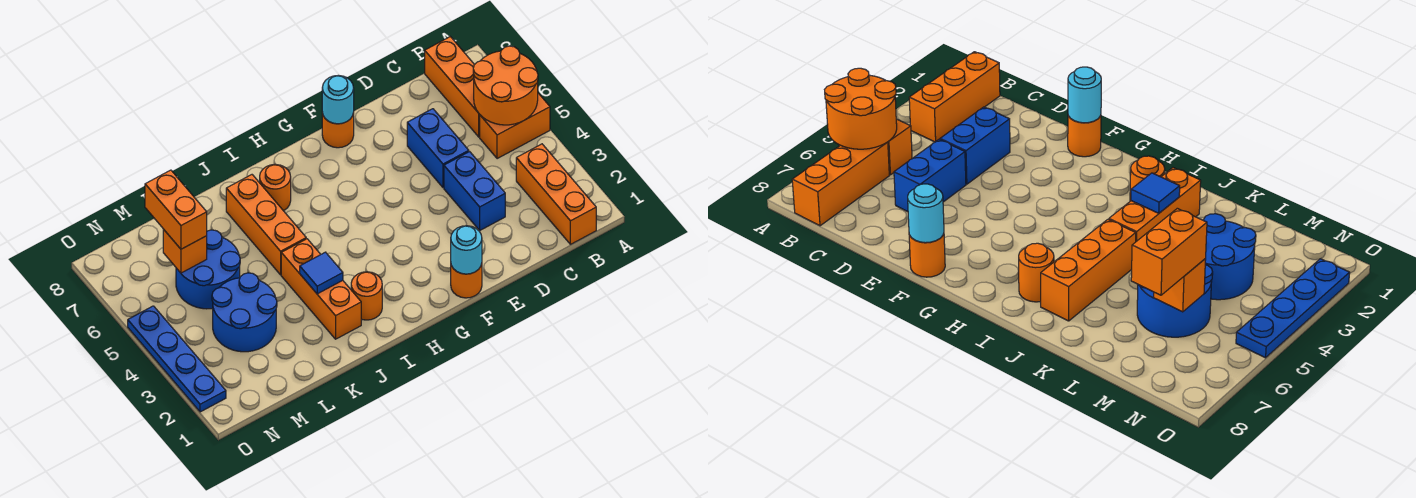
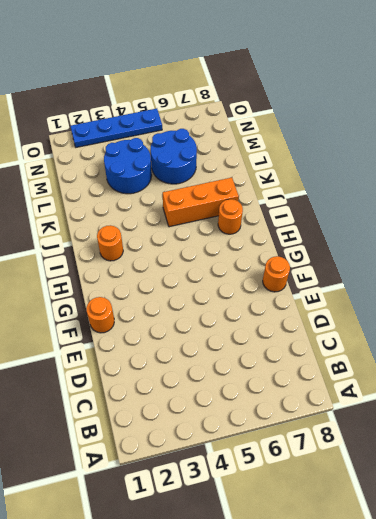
none -> orange brick A5:B5 level 1
none -> orange brick B1:B3 level 1
none -> orange brick B6:B8 level 1

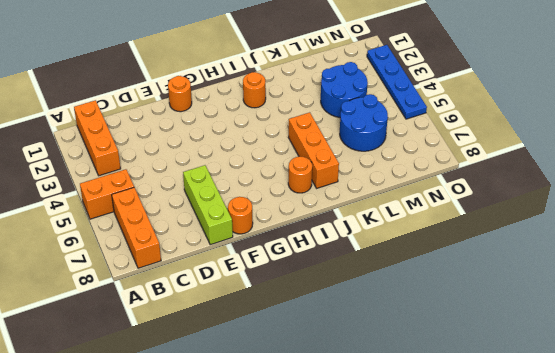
lime brick E6:E8 level 1 -> none
none -> blue brick D3:D4 level 1
none -> blue brick D5:D6 level 1
none -> orange brick J2:J4 level 1

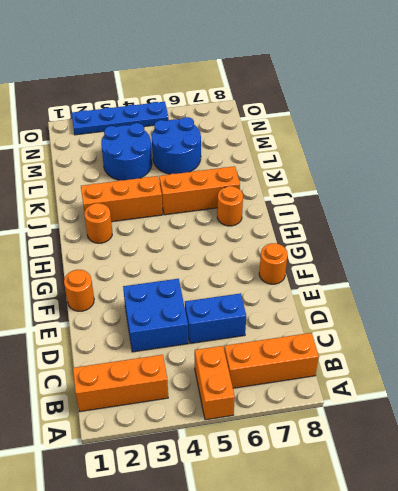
blue brick D3:E4 level 1 -> blue brick D3:D4 level 1
none -> orange round brick A5:B6 level 2
none -> cyan round brick F1 level 2
none -> cyan round brick F8 level 2

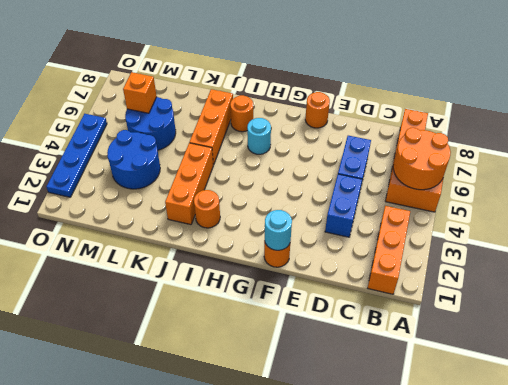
cyan round brick H6 level 1 -> cyan round brick F8 level 2
none -> blue tile J3 level 2
none -> orange brick M6:M7 level 3

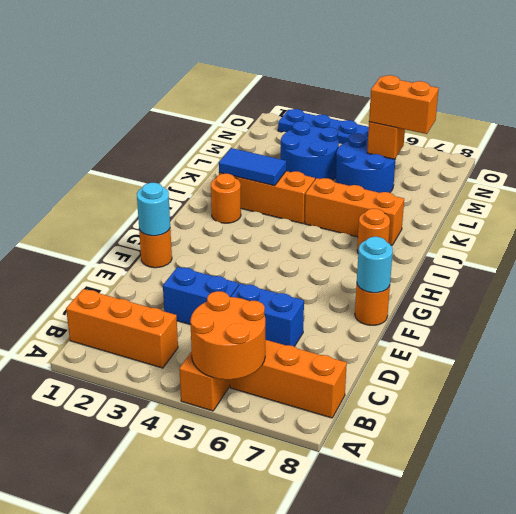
blue tile J2:J3 level 2 -> blue tile J3 level 2

